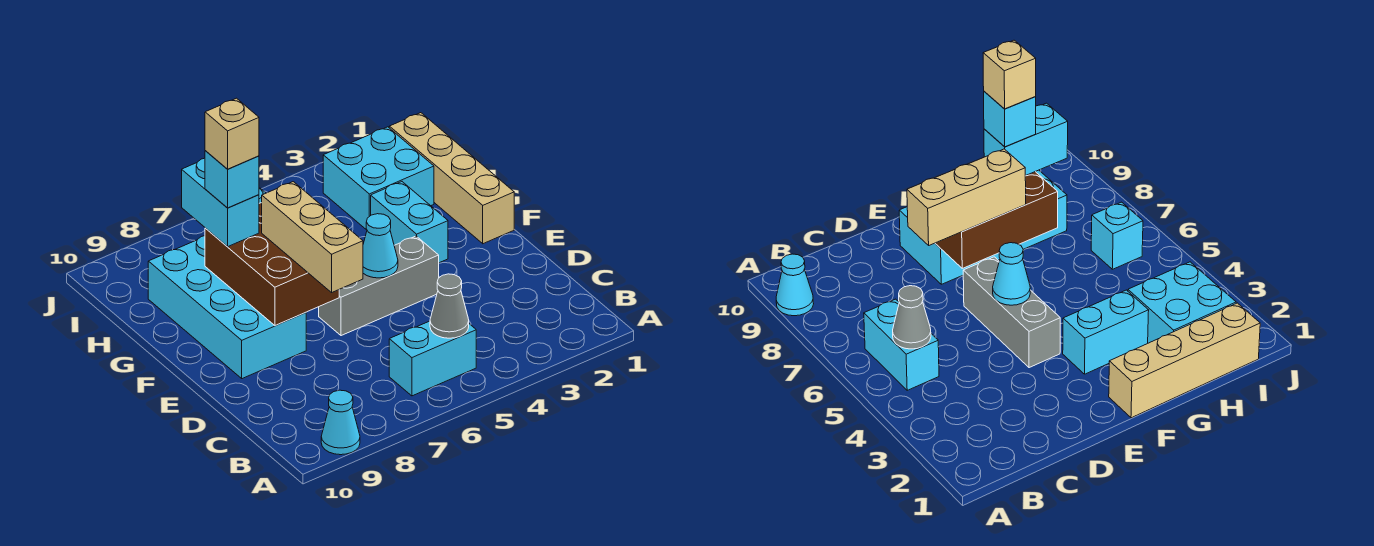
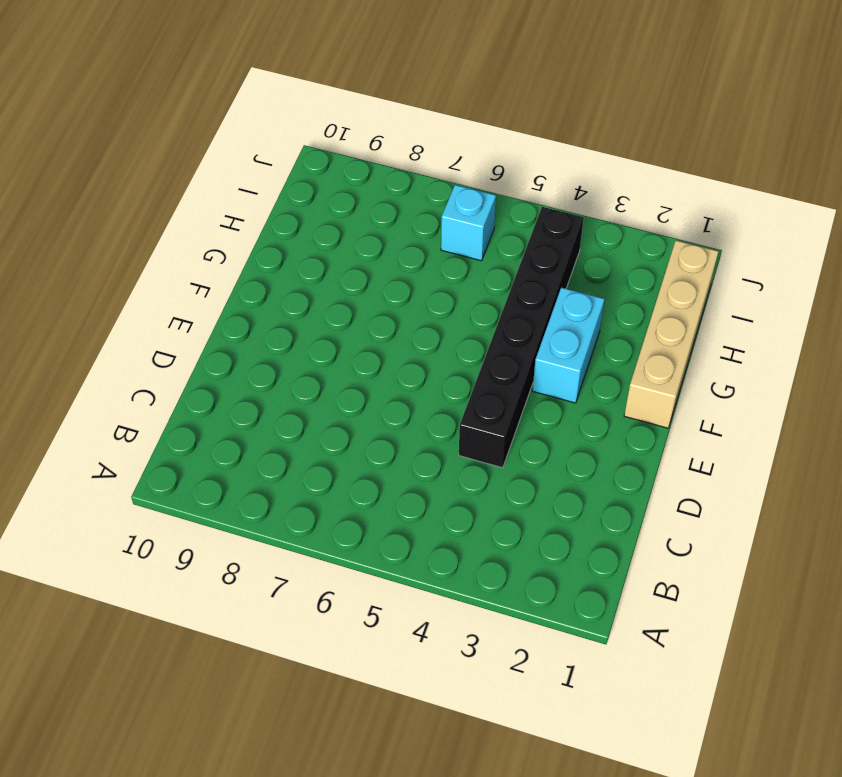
black brick D4:I4 level 1 -> grey brick E4:E6 level 1
none -> cyan cone A9 level 1
none -> cyan brick B5:B6 level 1
none -> cyan brick E8:H9 level 1

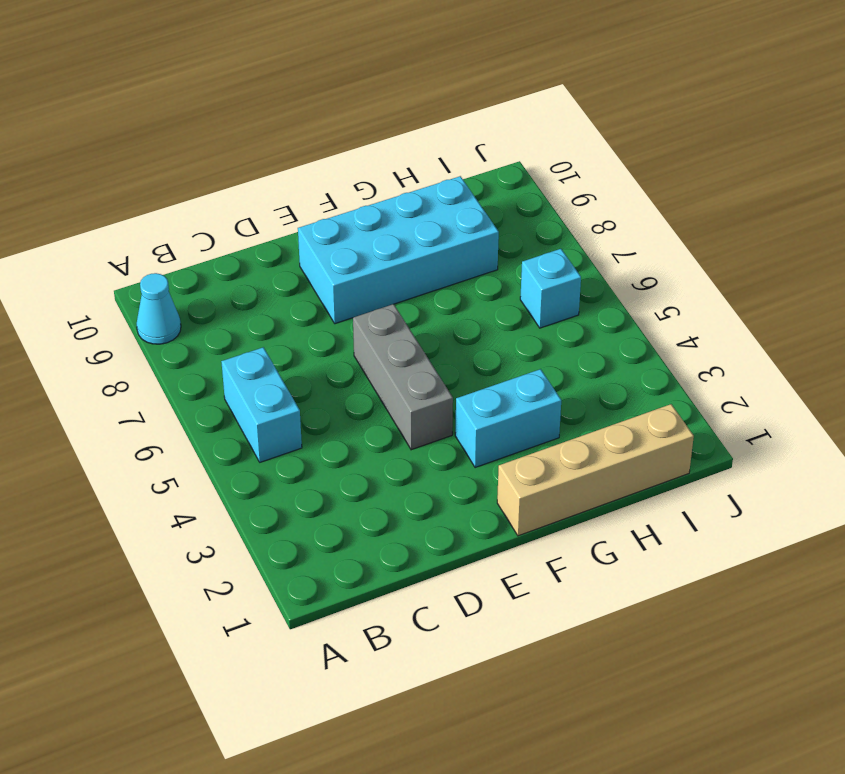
none -> cyan brick H2:I3 level 1
none -> grey cone B5 level 2
none -> cyan cone E5 level 2

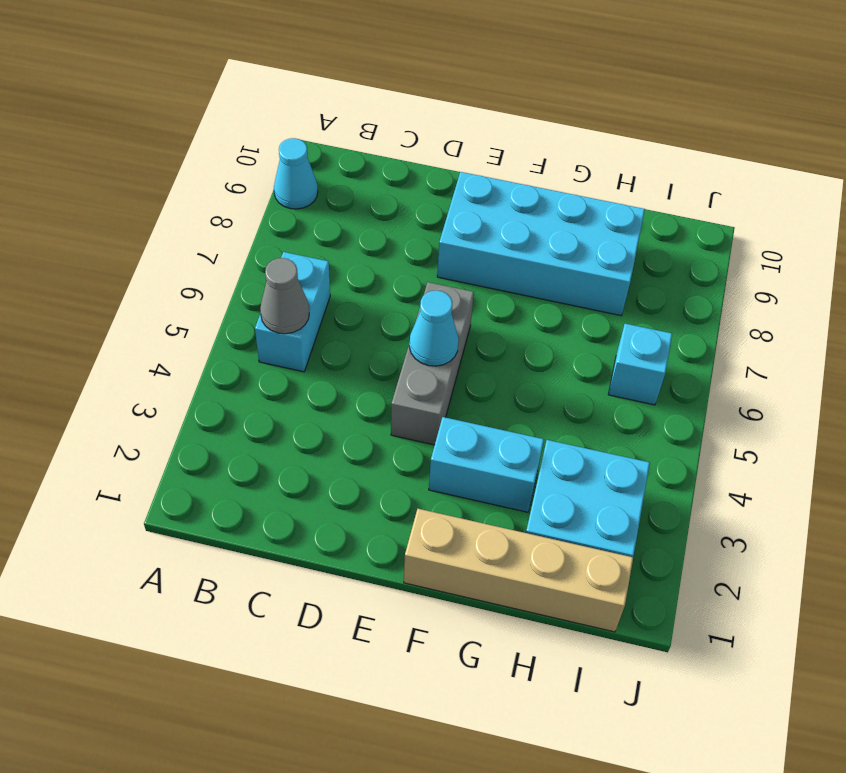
none -> brown brick E7:G8 level 2
none -> tan brick D7:F7 level 3
none -> cyan brick G8:H8 level 3

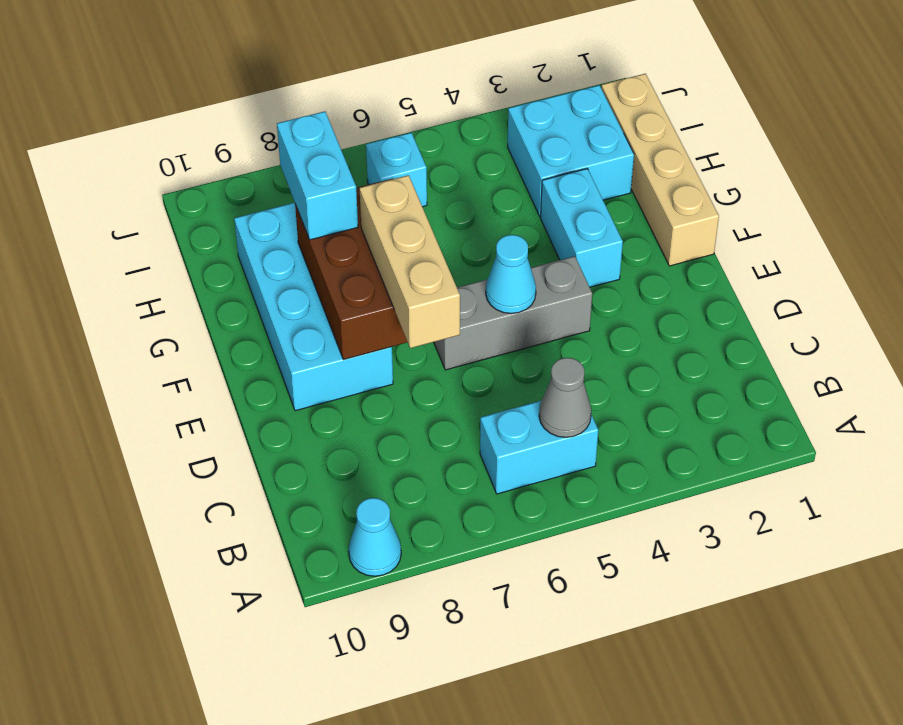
none -> cyan brick G8 level 4
none -> tan brick G8 level 5

